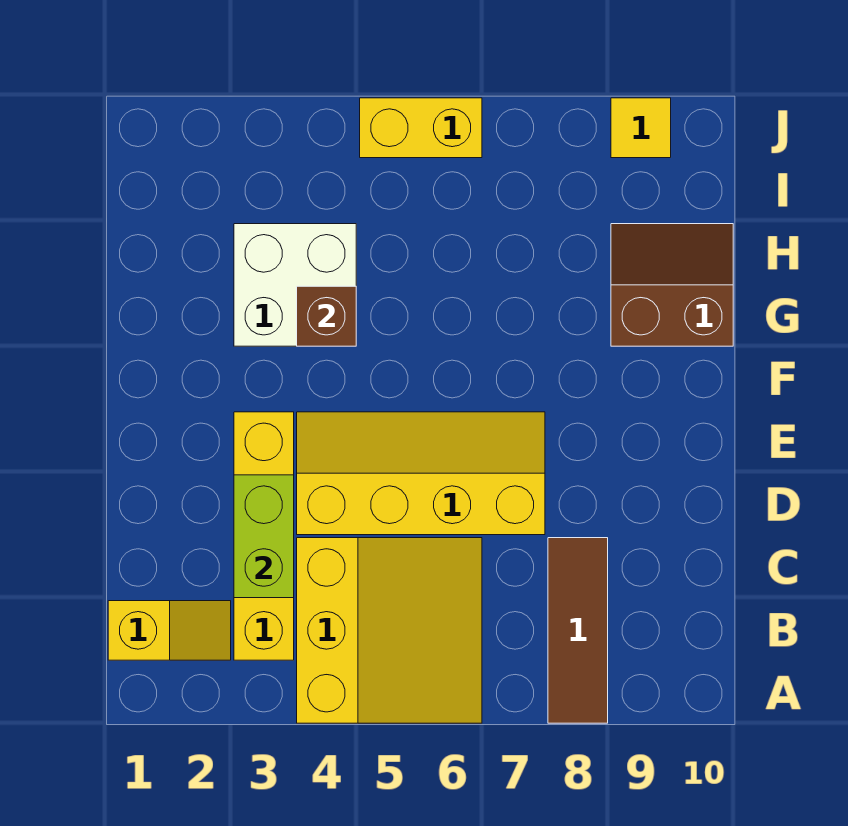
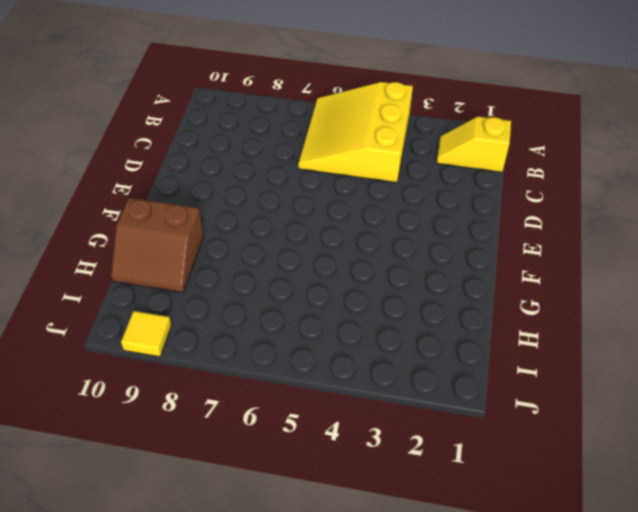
none -> brown tile A8:C8 level 1
none -> yellow brick B3:E3 level 1

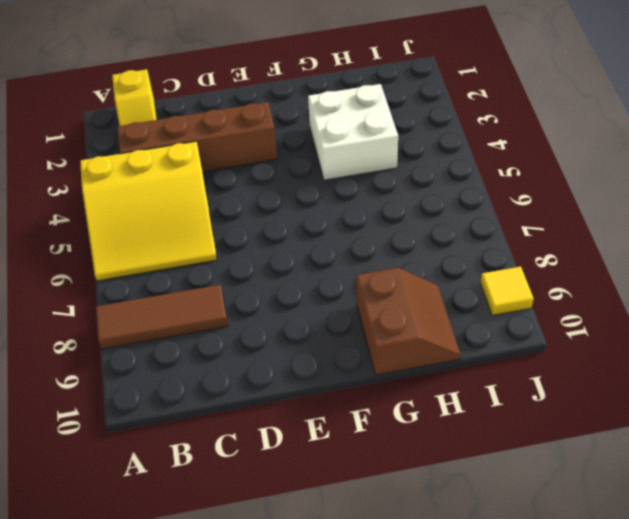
brown brick B3:E3 level 1 -> yellow brick B3:E3 level 1
none -> yellow slope D4:E7 level 1 top D
none -> yellow brick J5:J6 level 1

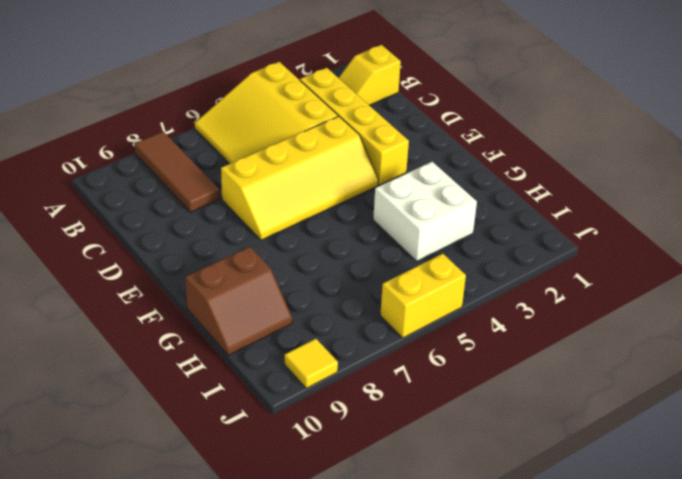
none -> lime brick C3:D3 level 2
none -> brown brick G4 level 2

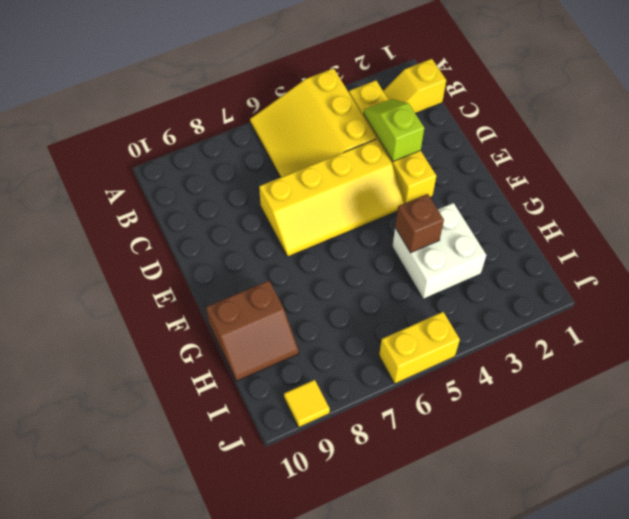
lime slope C3:D3 level 2 top D -> lime brick C3:D3 level 2
none -> brown tile A8:C8 level 1

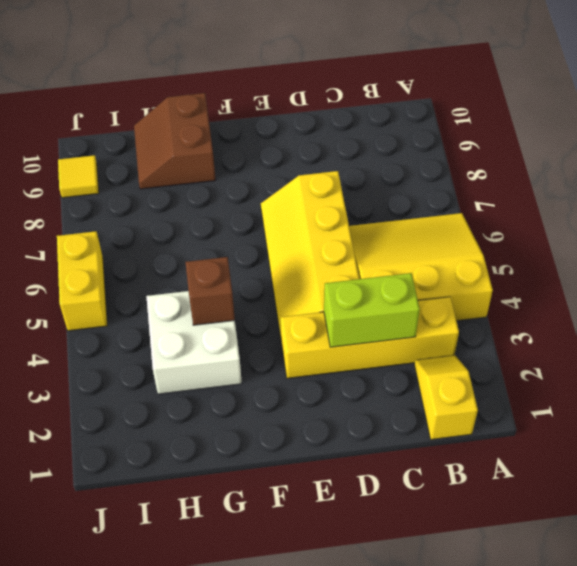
none -> brown tile A8:C8 level 1

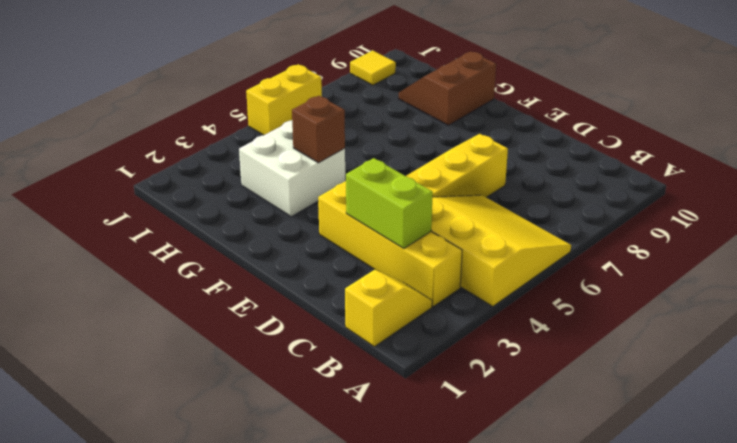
none -> brown tile A8:C8 level 1

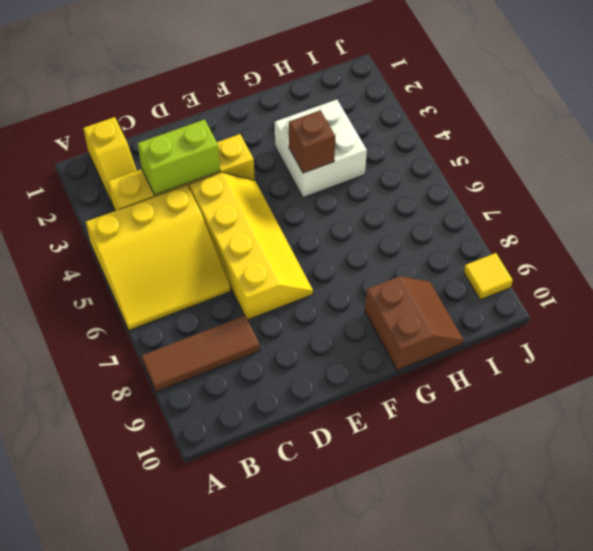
none -> yellow brick J5:J6 level 1

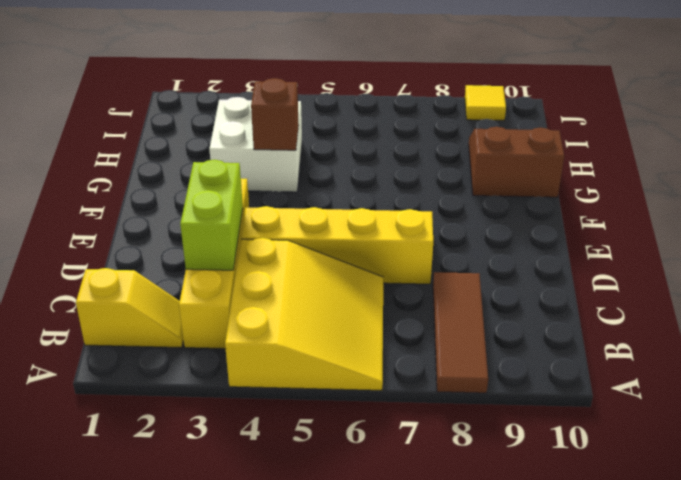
none -> yellow brick J5:J6 level 1

